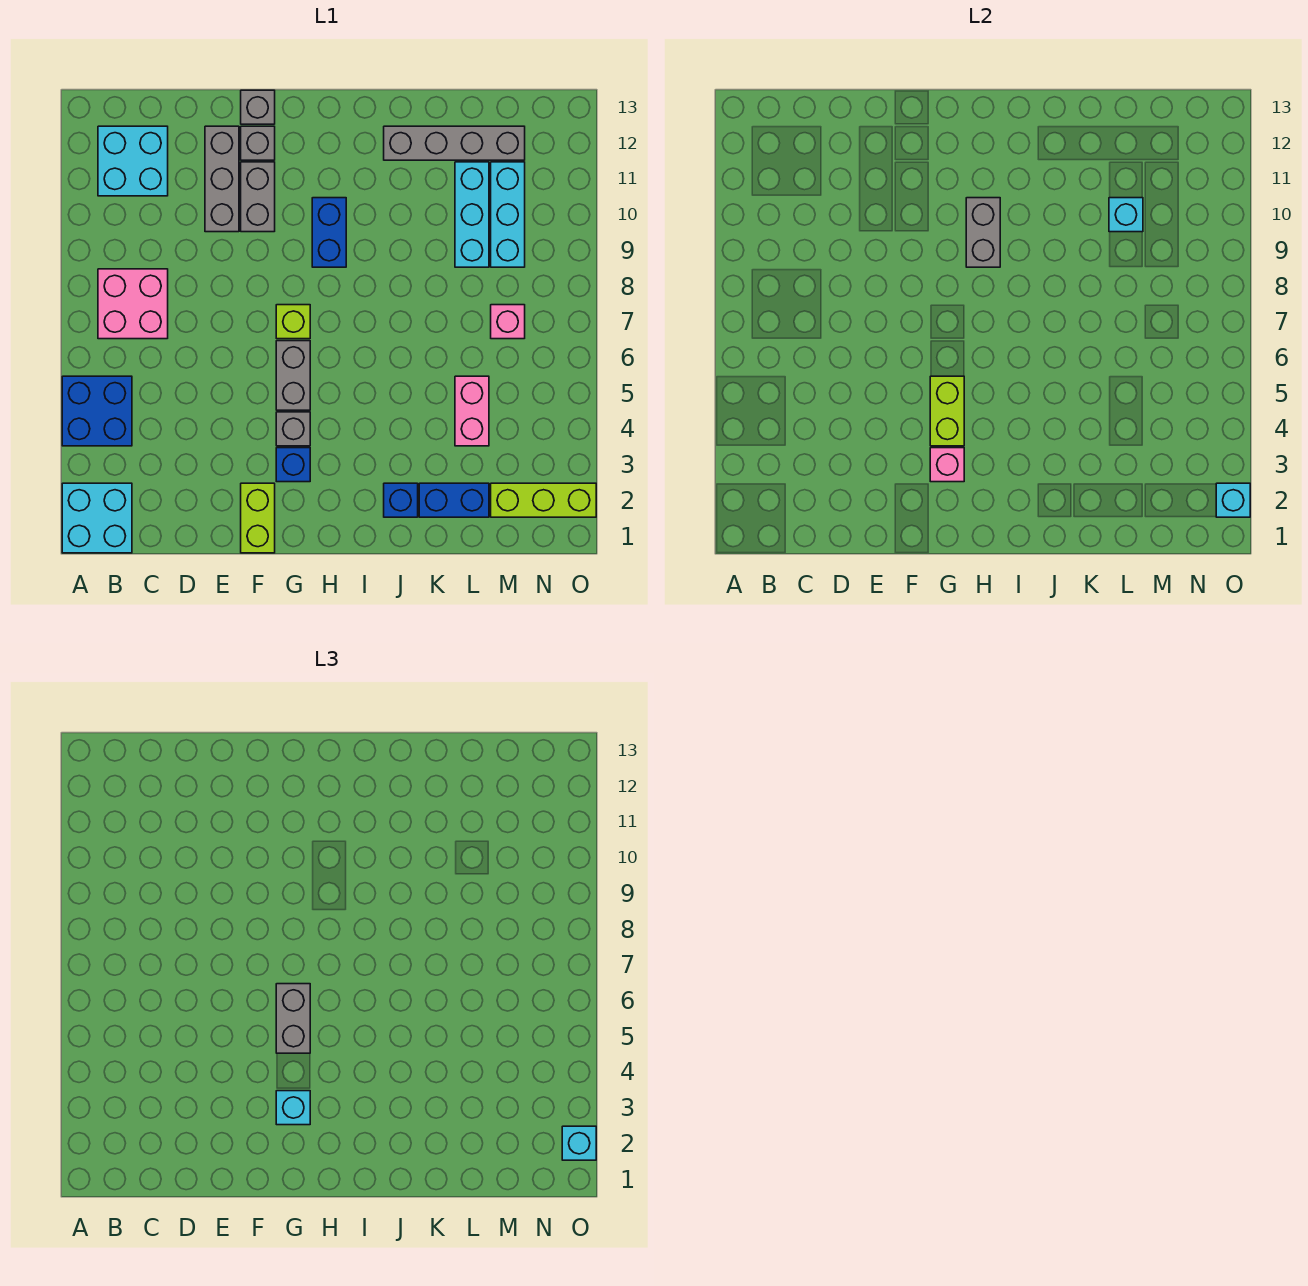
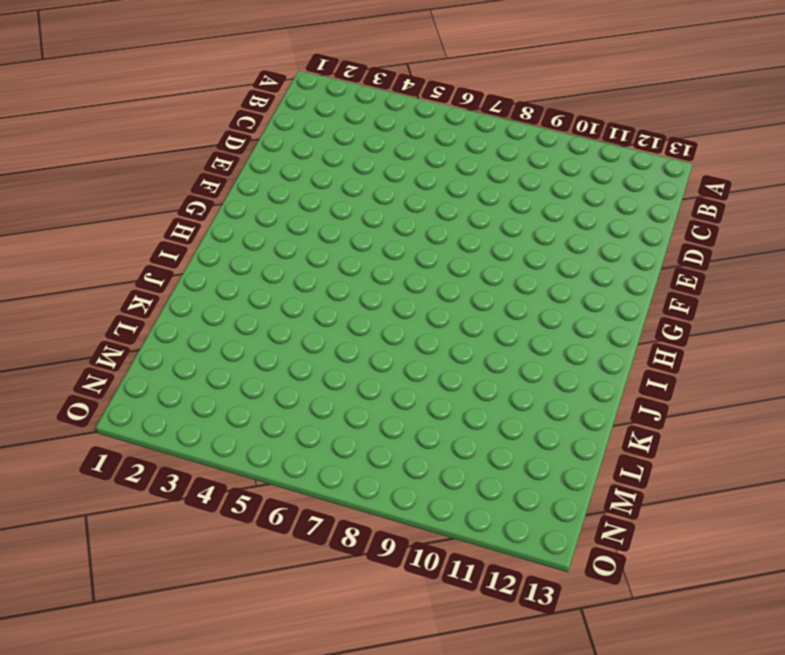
none -> cyan brick A1:B2 level 1
none -> blue brick A4:B5 level 1
none -> pink brick B7:C8 level 1
none -> cyan brick B11:C12 level 1

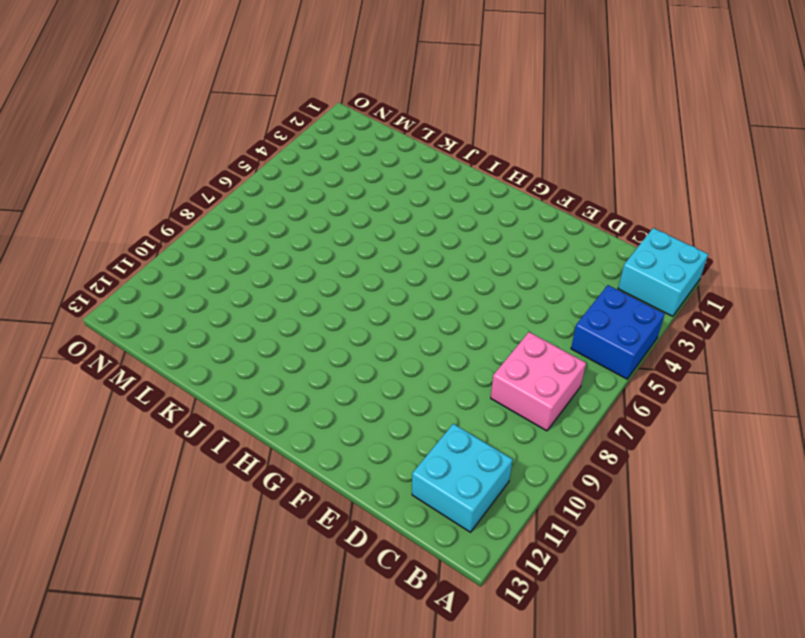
none -> grey brick E10:E12 level 1
none -> lime brick F1:F2 level 1
none -> grey brick F10:F11 level 1
none -> grey brick F12 level 1

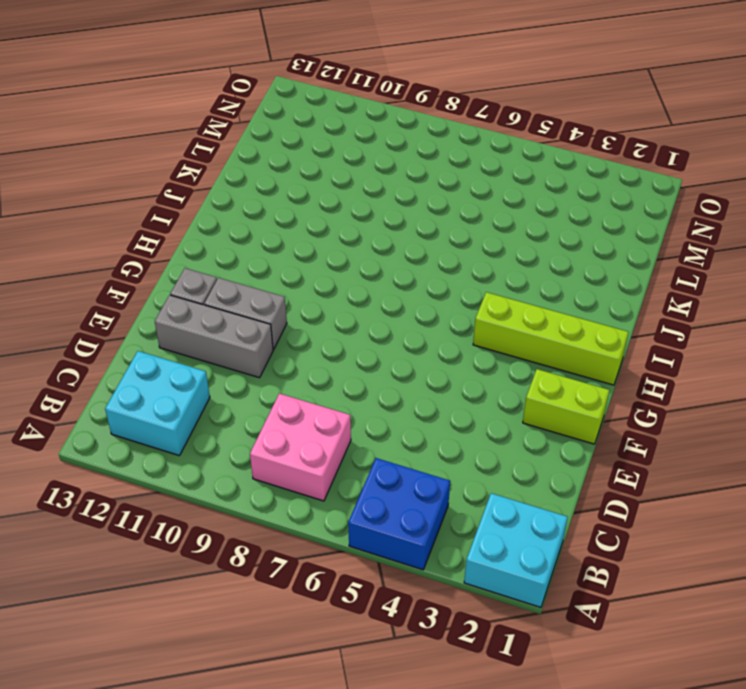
lime brick H1:H4 level 1 -> none
none -> grey brick F13 level 1
none -> blue brick G3 level 1
none -> grey brick G4 level 1
none -> grey brick G5:G6 level 1

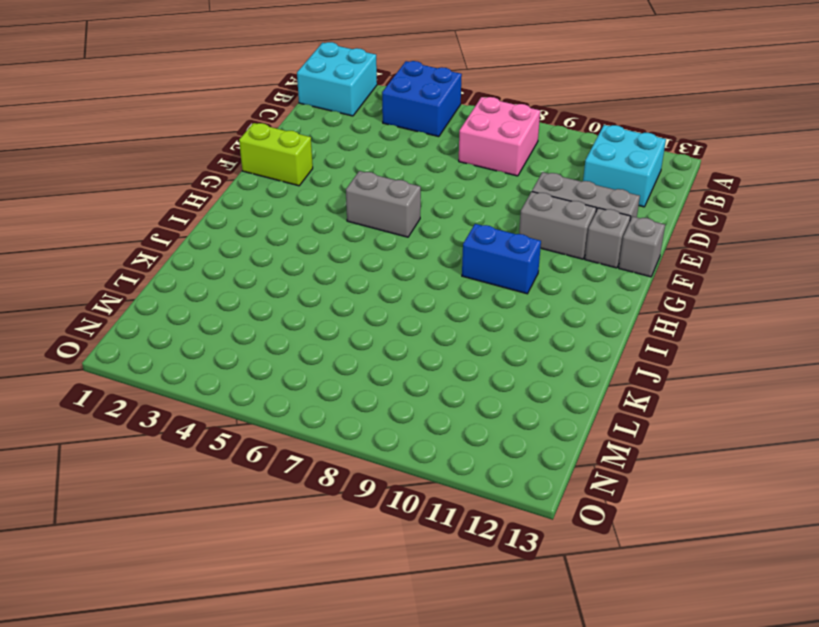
none -> blue brick G3 level 1
none -> grey brick G4 level 1
none -> lime brick G7 level 1
none -> blue brick J2 level 1

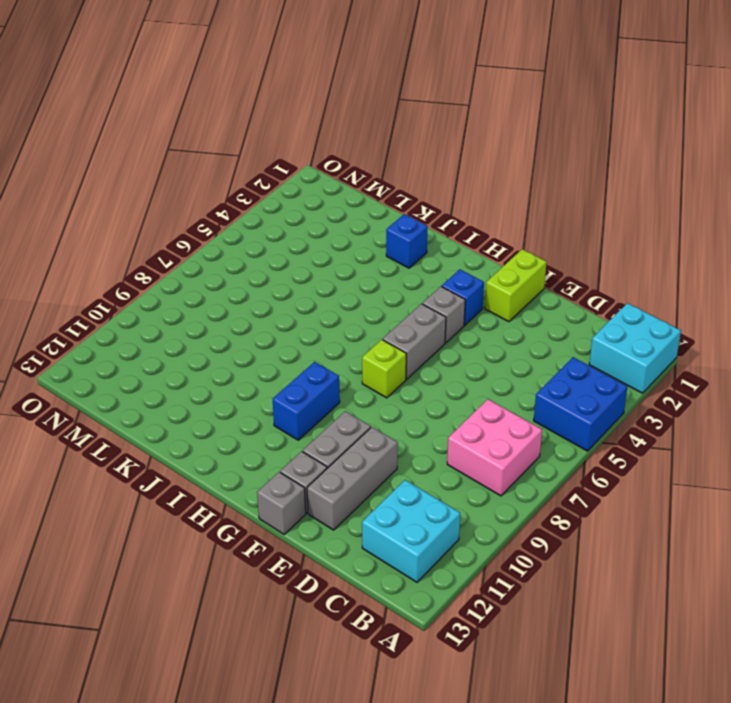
none -> grey brick J12:M12 level 1
none -> blue brick K2:L2 level 1
none -> pink brick L4:L5 level 1
none -> cyan brick L9:L11 level 1

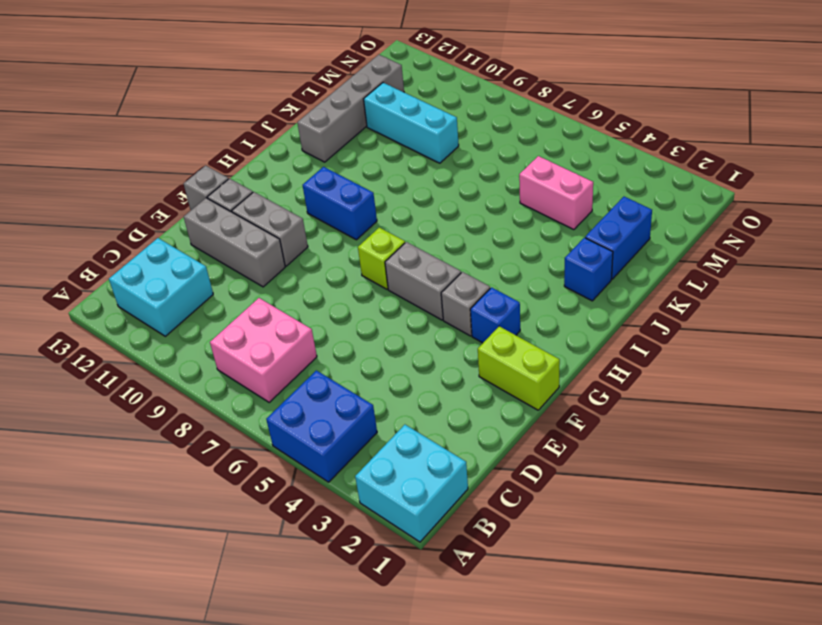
none -> lime brick M2:O2 level 1
none -> pink brick M7 level 1
none -> cyan brick M9:M11 level 1
none -> pink brick G3 level 2

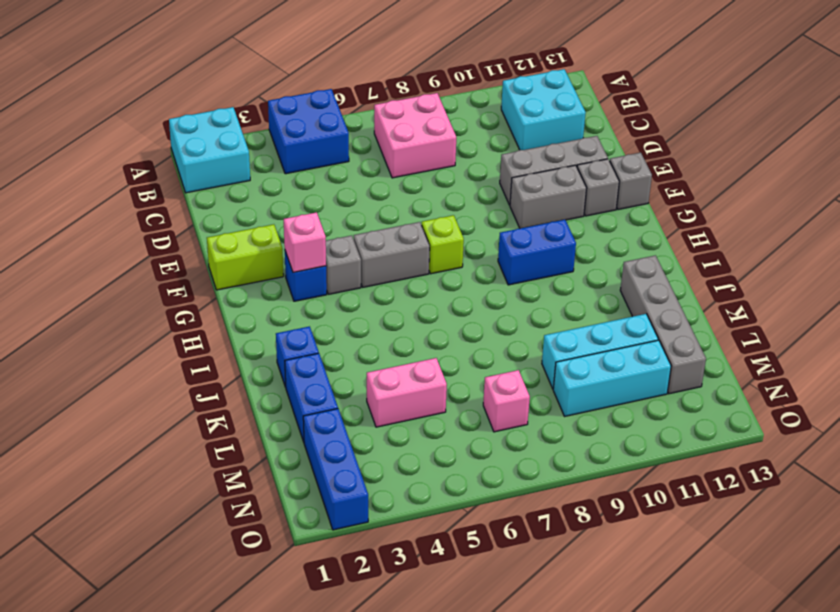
blue brick M2:O2 level 1 -> lime brick M2:O2 level 1
none -> lime brick G4:G5 level 2
none -> grey brick H9:H10 level 2
none -> cyan brick L10 level 2
none -> cyan brick O2 level 2

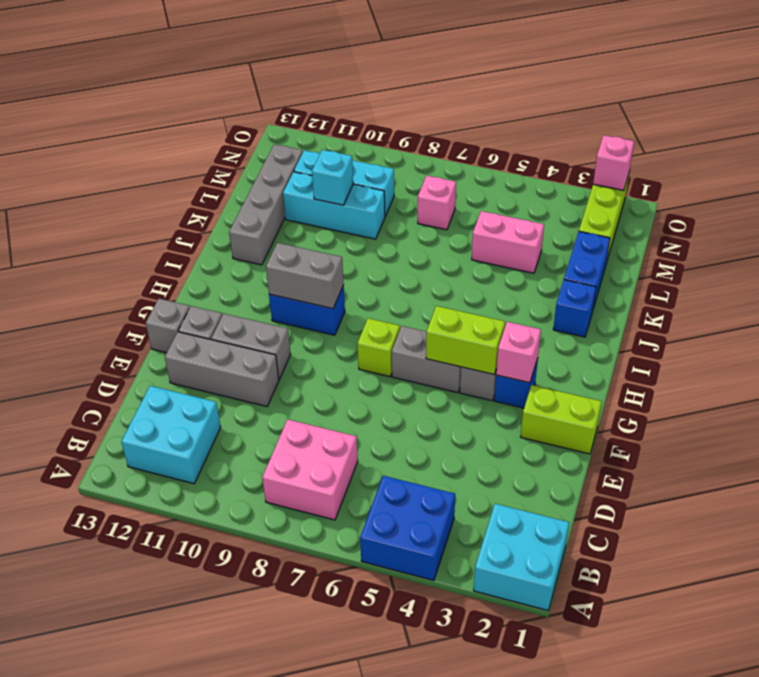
pink brick O2 level 2 -> cyan brick O2 level 2
none -> cyan brick G3 level 3
none -> grey brick G5:G6 level 3
none -> cyan brick O2 level 3

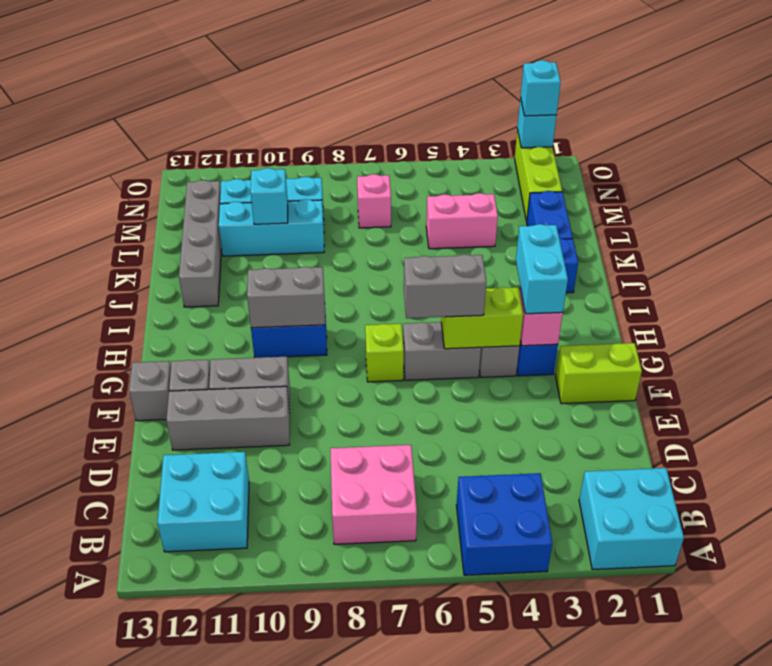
cyan brick G3:H3 level 3 -> cyan brick G3 level 3

